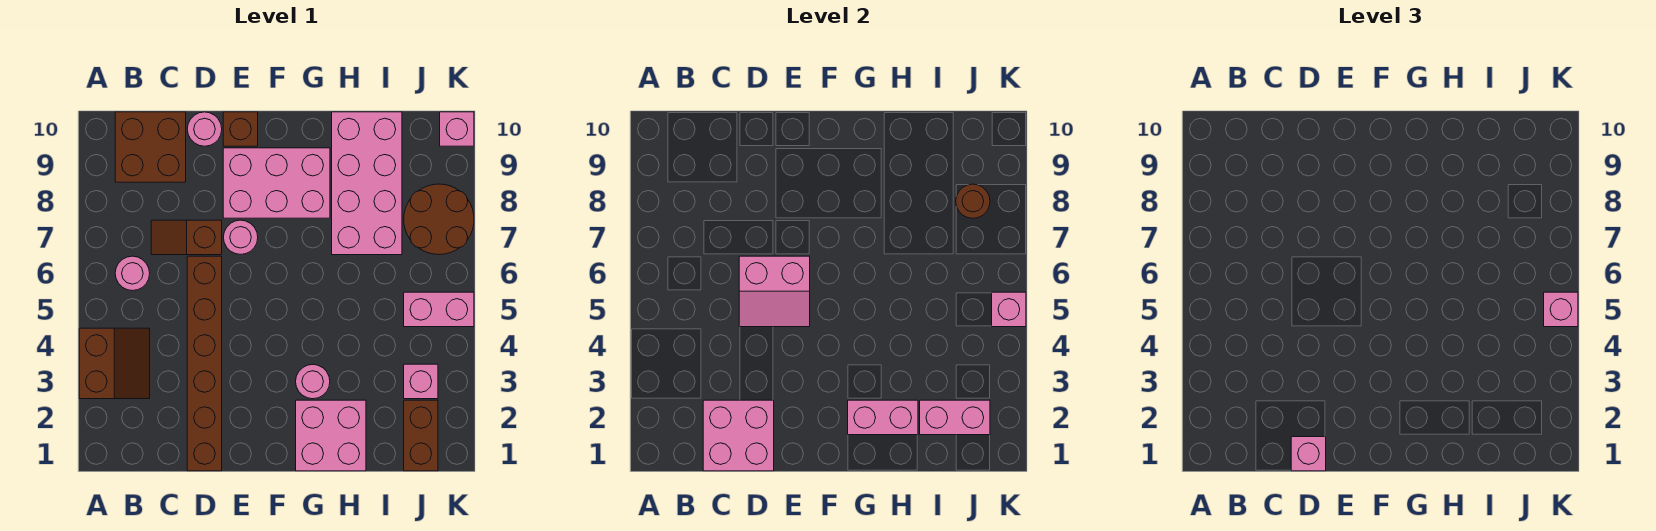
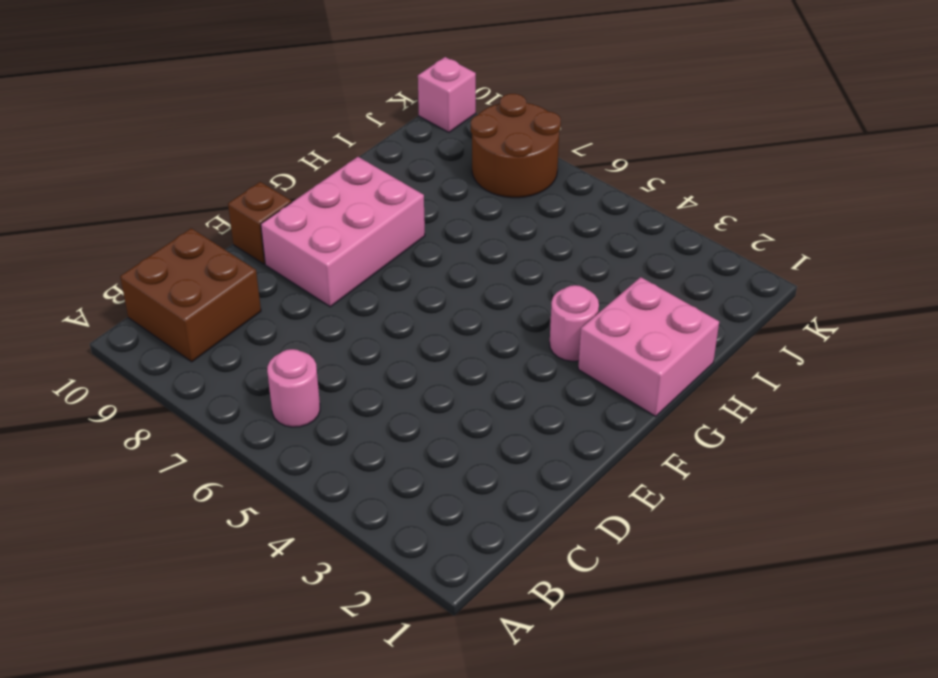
none -> brown slope A3:B4 level 1 top A
none -> brown slope C7:D7 level 1 top D
none -> brown brick D1:D6 level 1

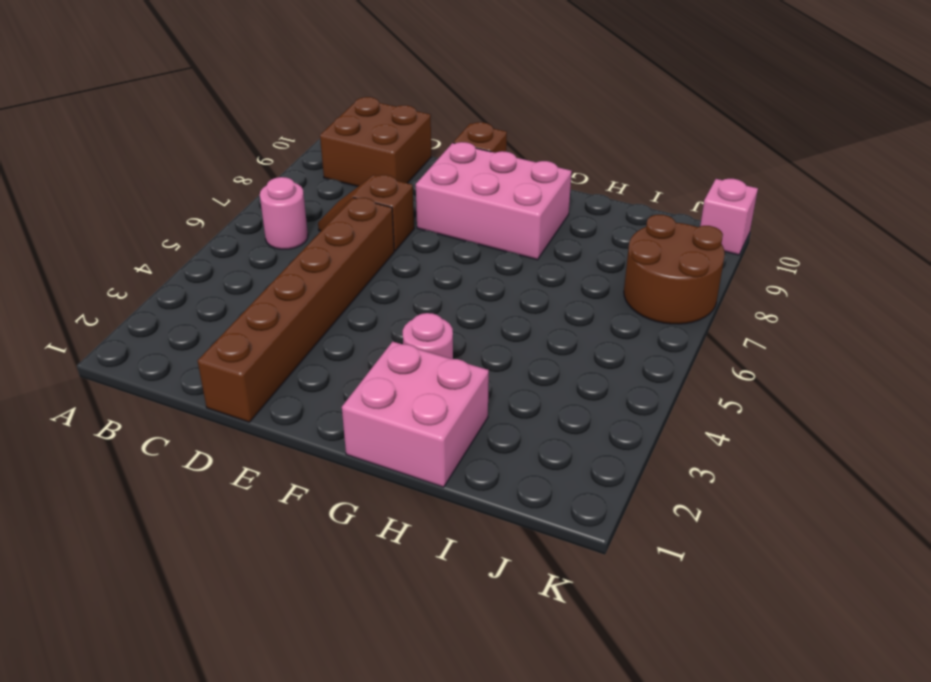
none -> brown slope A3:B4 level 1 top A
none -> pink round brick D10 level 1
none -> pink round brick E7 level 1

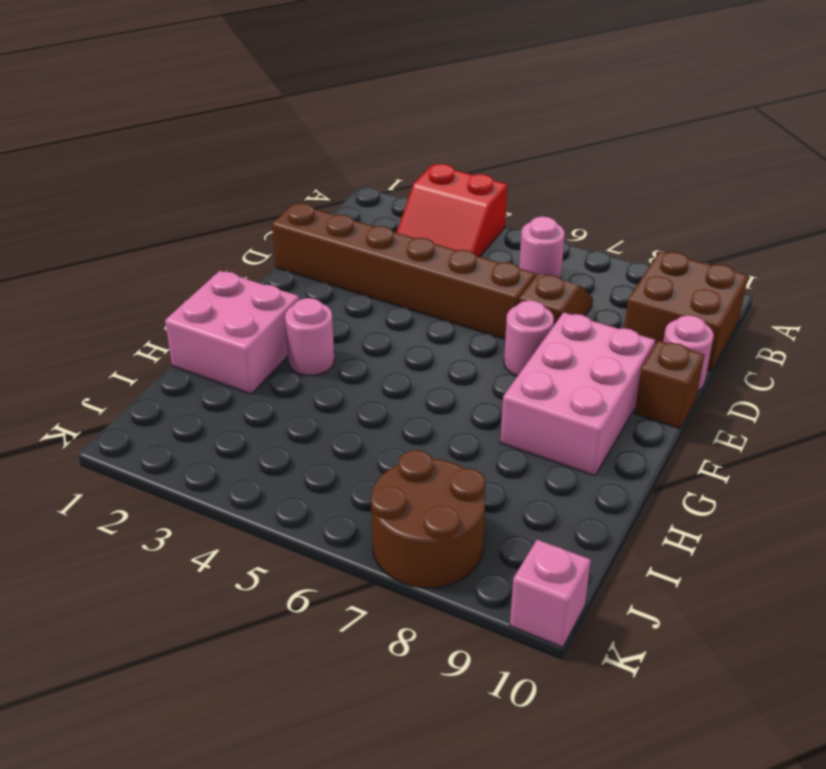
red slope A3:B4 level 1 top A -> brown slope A3:B4 level 1 top A
none -> pink brick H7:I10 level 1
none -> brown brick J1:J2 level 1
none -> pink brick J3 level 1

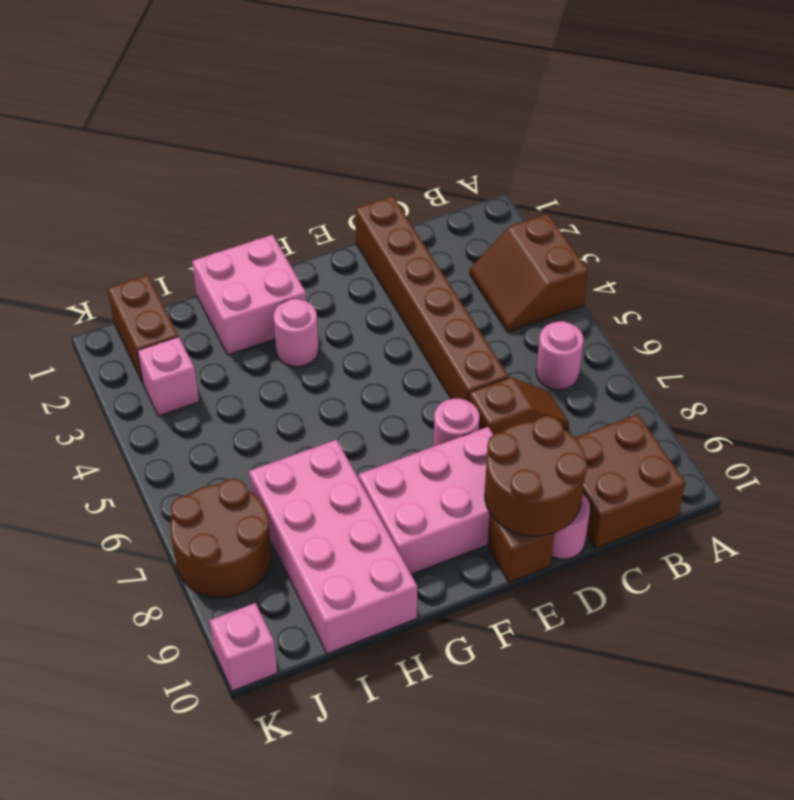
brown round brick D9:E10 level 2 -> none
none -> pink brick J5:K5 level 1
none -> pink brick C1:D2 level 2
none -> pink slope D5:E6 level 2 top 6

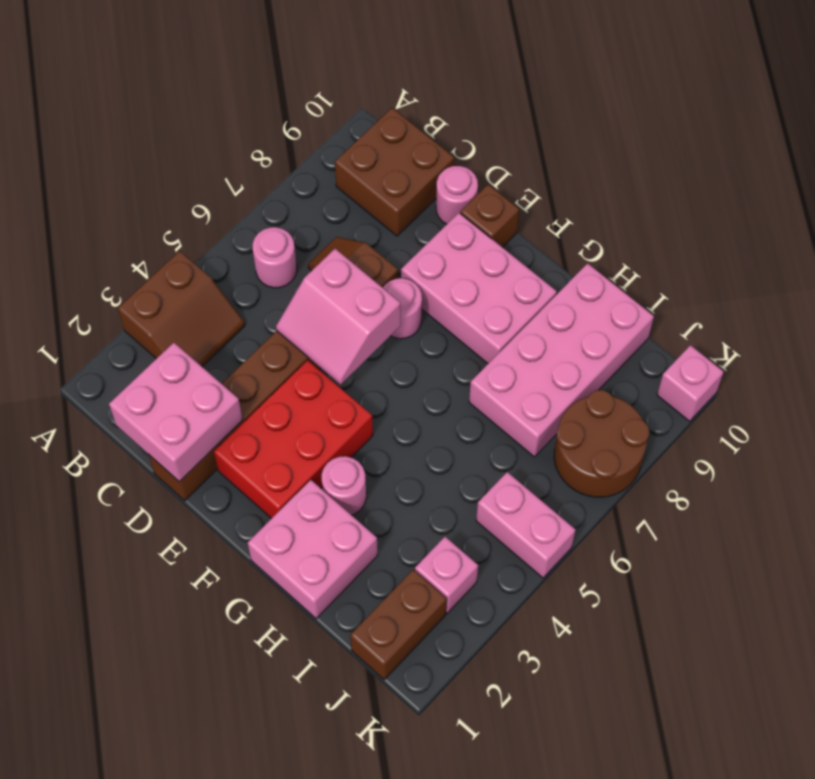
red brick E2:F4 level 1 -> none
none -> pink brick G2:H2 level 2
none -> pink brick I2:J2 level 2
none -> brown round brick J8 level 2

